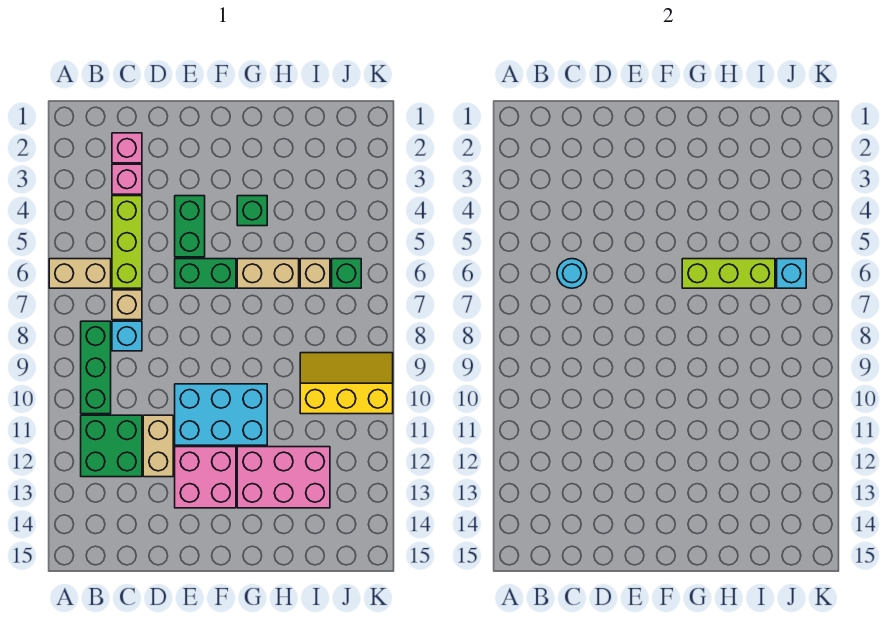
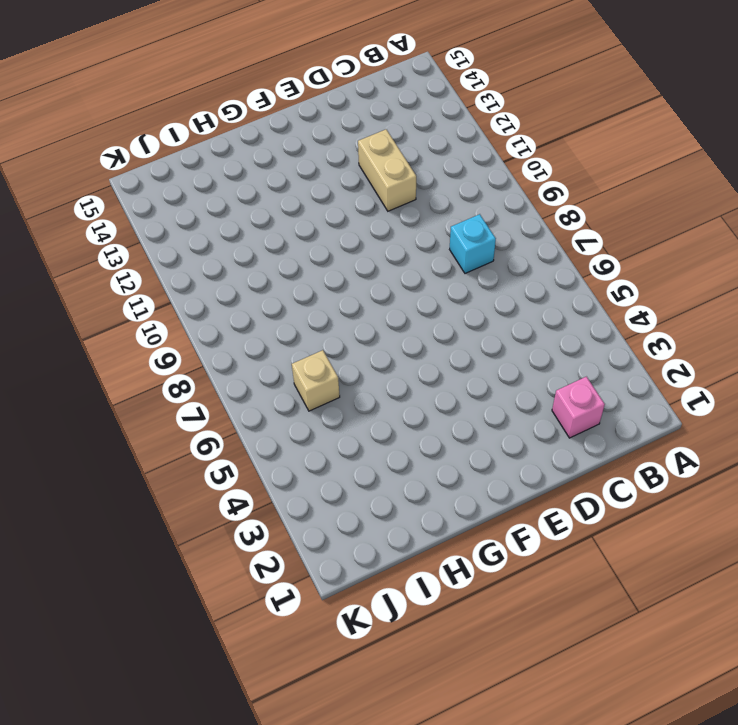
none -> tan brick A6:B6 level 1
none -> green brick B8:B10 level 1
none -> green brick B11:C12 level 1

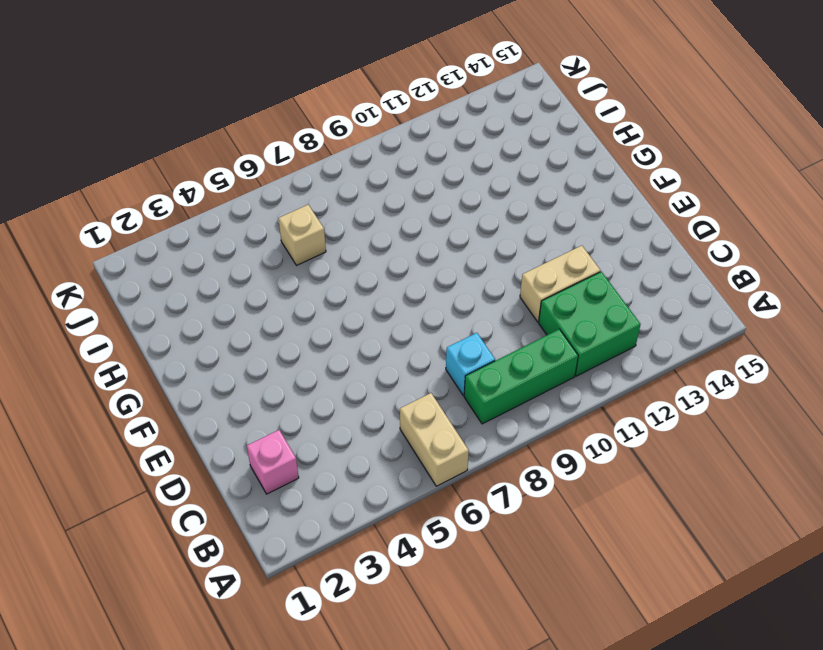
none -> pink brick C3 level 1
none -> lime brick C4:C6 level 1
none -> tan brick C7 level 1

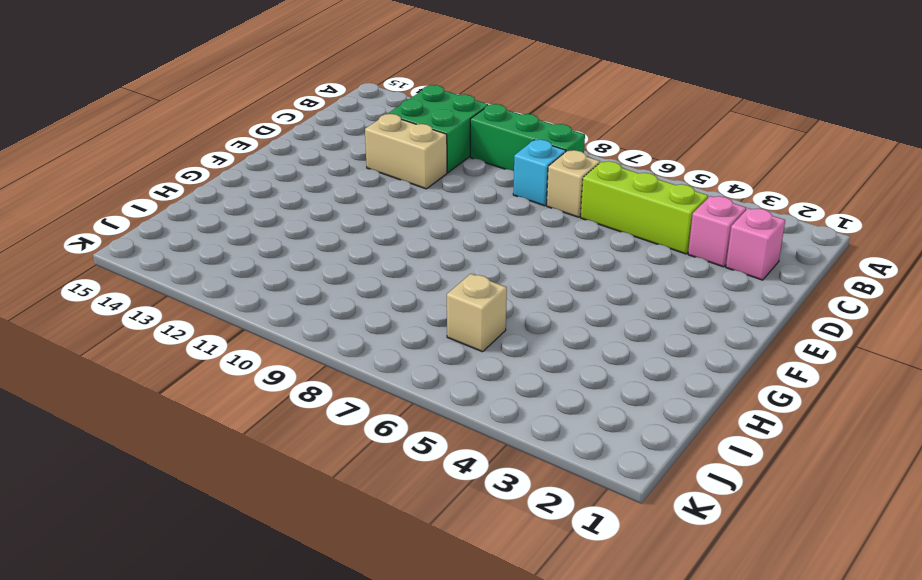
none -> tan brick A6:B6 level 1
none -> green brick E4:E5 level 1
none -> green brick E6:F6 level 1

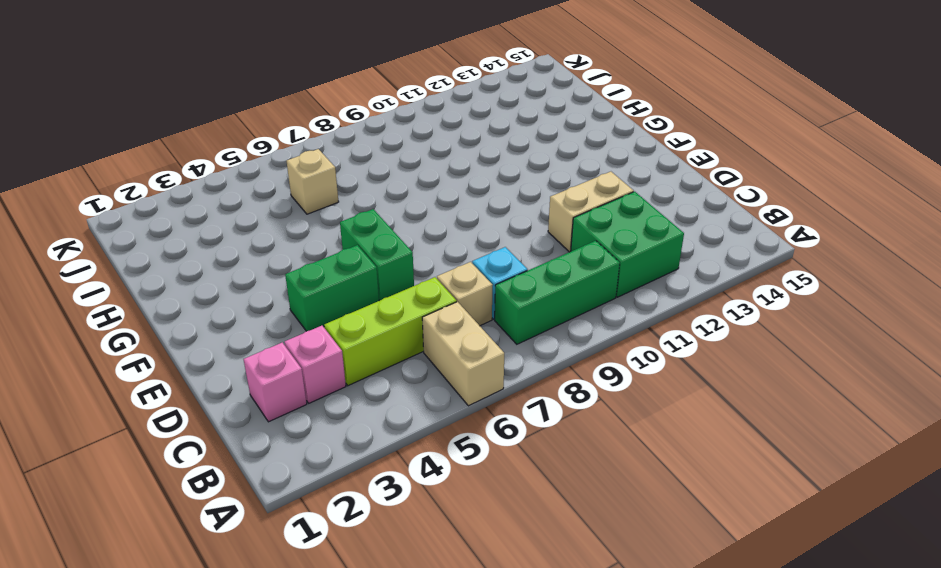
none -> cyan brick E10:G11 level 1
none -> pink brick E12:F13 level 1
none -> green brick G4 level 1

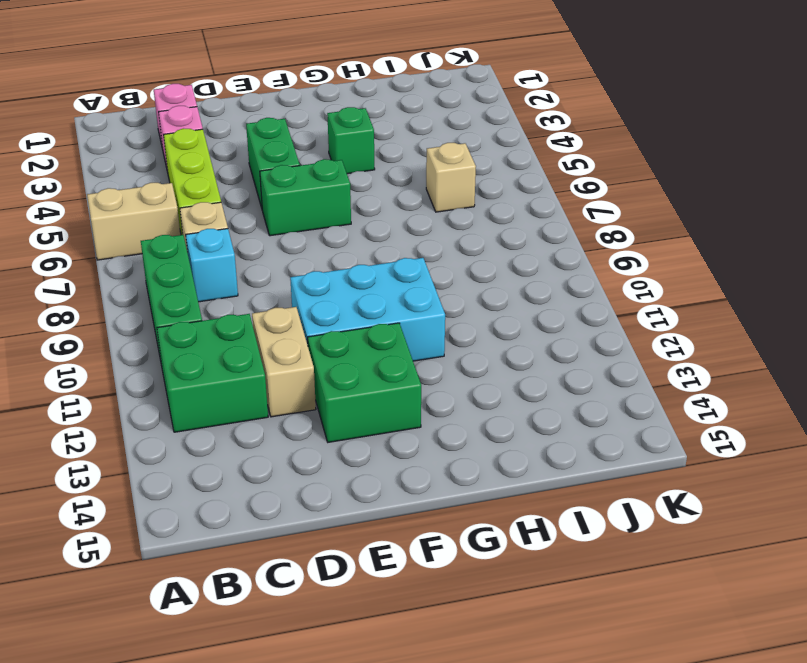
green brick E12:F13 level 1 -> pink brick E12:F13 level 1
none -> tan brick G6:H6 level 1
none -> pink brick G12:I13 level 1
none -> yellow slope I9:K10 level 1 top 10

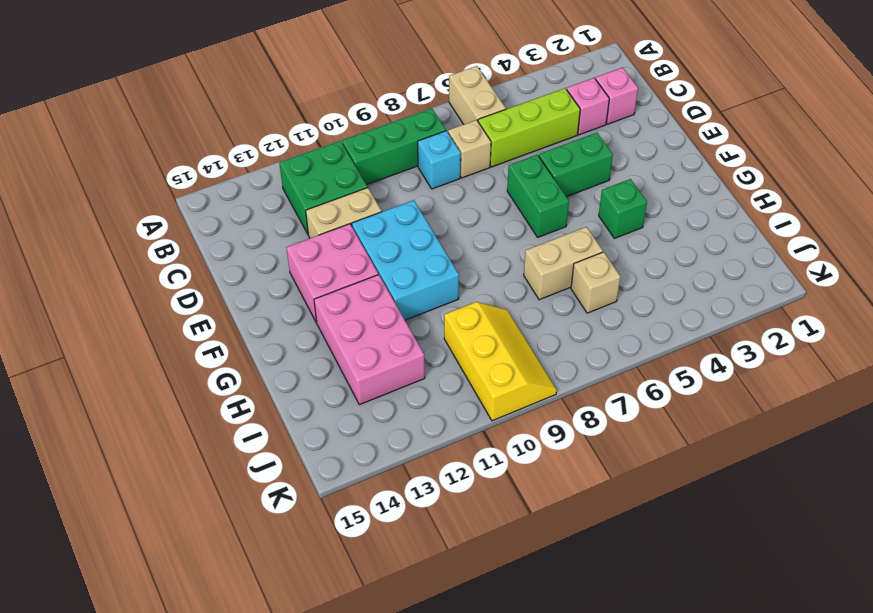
tan brick H6:H7 level 1 -> tan brick G6:H6 level 1
none -> green brick J6 level 1
none -> cyan round brick C6 level 2
none -> lime brick G6:I6 level 2

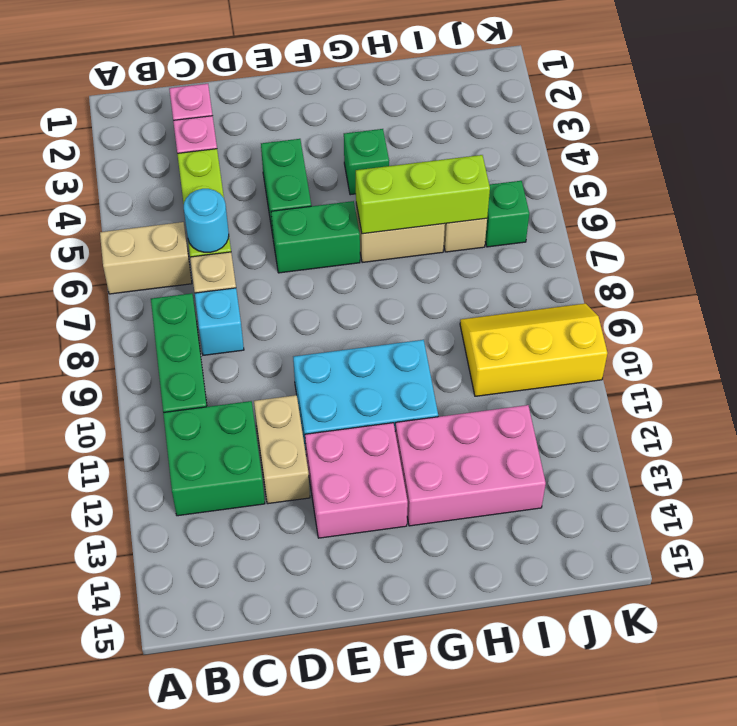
none -> cyan brick J6 level 2

